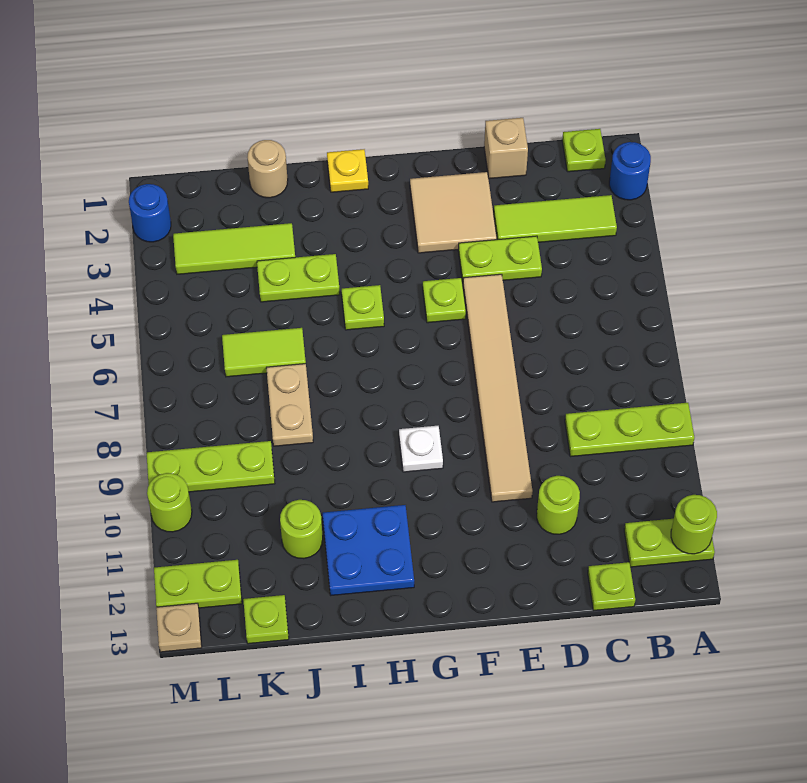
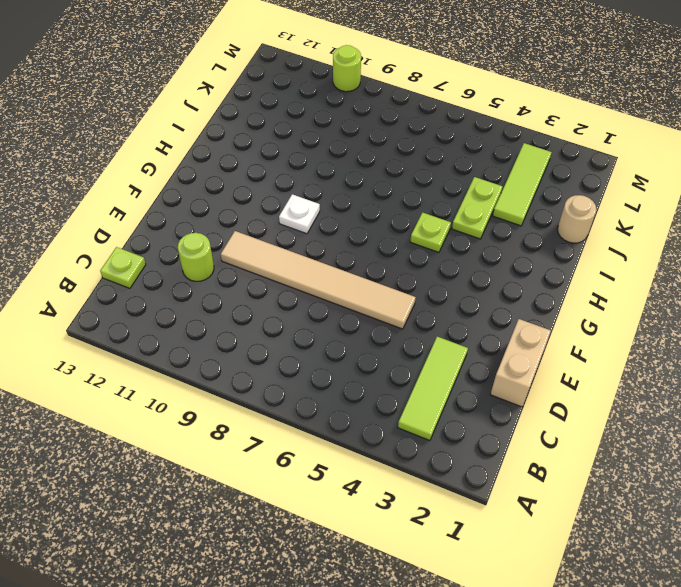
tan brick D1:E1 level 1 -> tan brick D1 level 1
none -> blue round brick A2 level 1
none -> lime plate A9:C9 level 1
none -> lime plate A12:B12 level 1

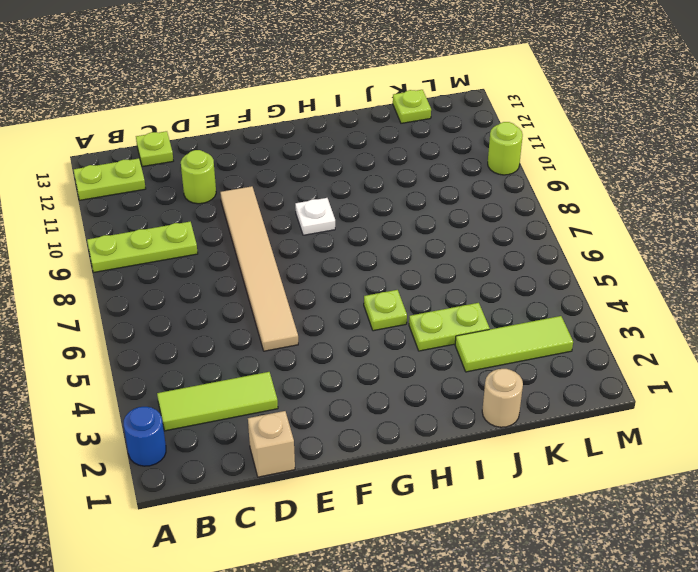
none -> lime plate B1 level 1
none -> lime plate D4:E4 level 1
none -> tan tile E2:F3 level 1

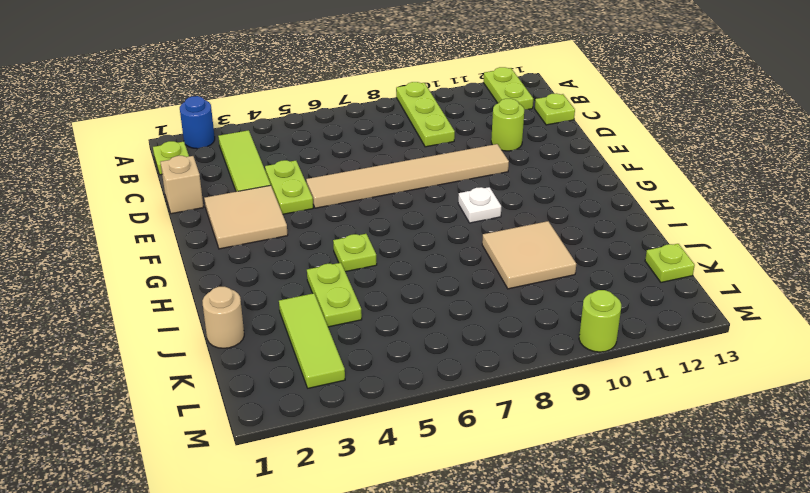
tan tile I9:J10 level 1 -> none
none -> lime plate F5 level 1
none -> yellow plate H1 level 1
none -> blue plate H11:I12 level 1

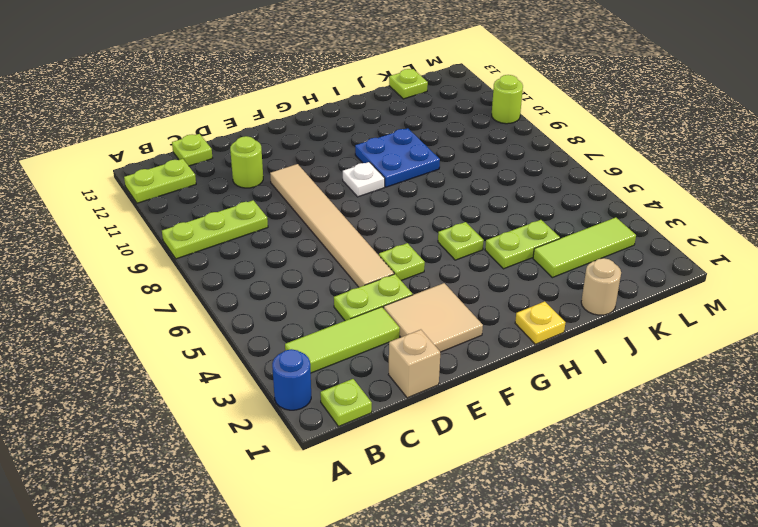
blue plate H9:I10 level 1 -> blue plate H11:I12 level 1
none -> lime tile J6:K6 level 1
none -> tan plate J7:J8 level 1
none -> lime round brick J11 level 1

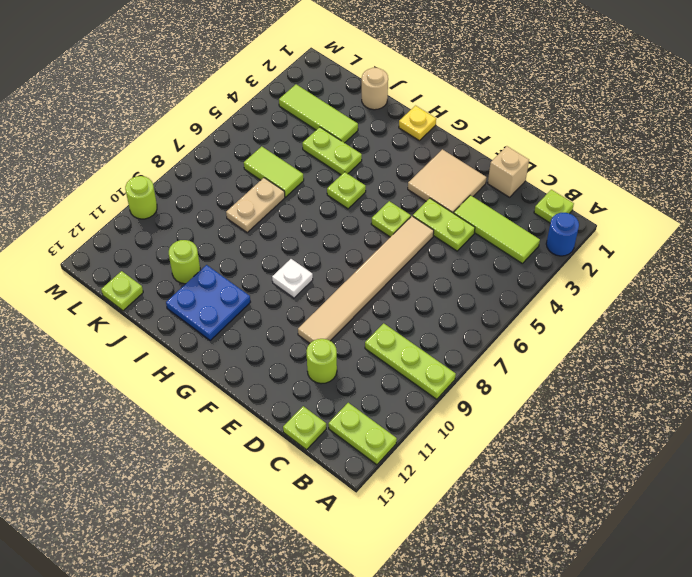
none -> lime plate K9:M9 level 1
none -> lime plate L12:M12 level 1
none -> blue round brick M2 level 1

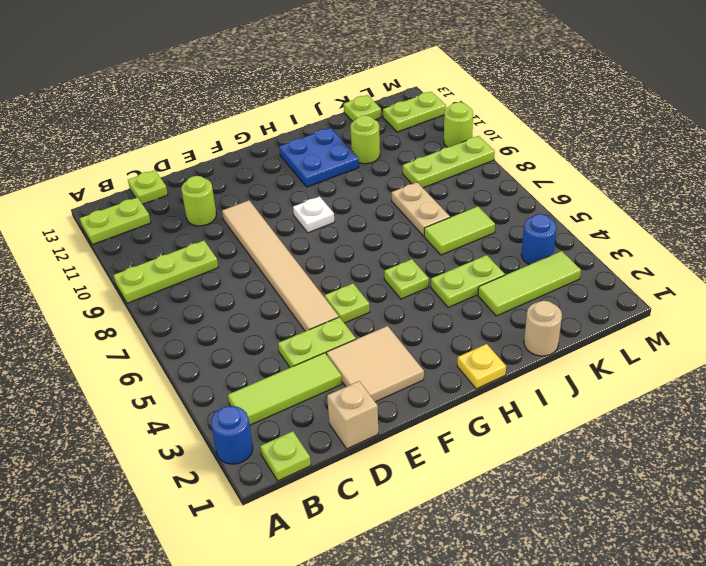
blue round brick L4 level 1 -> blue round brick M2 level 1
none -> tan plate M13 level 1
none -> lime round brick A12 level 2

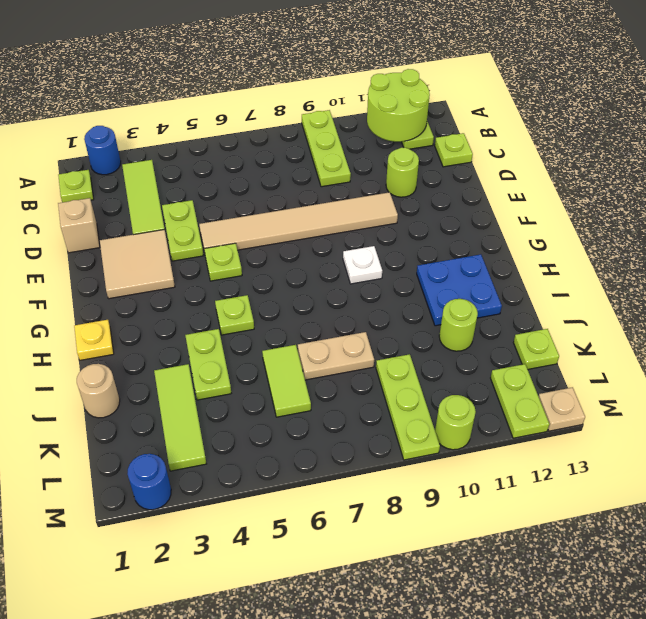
lime round brick A11:B12 level 2 -> lime round brick A12 level 2

